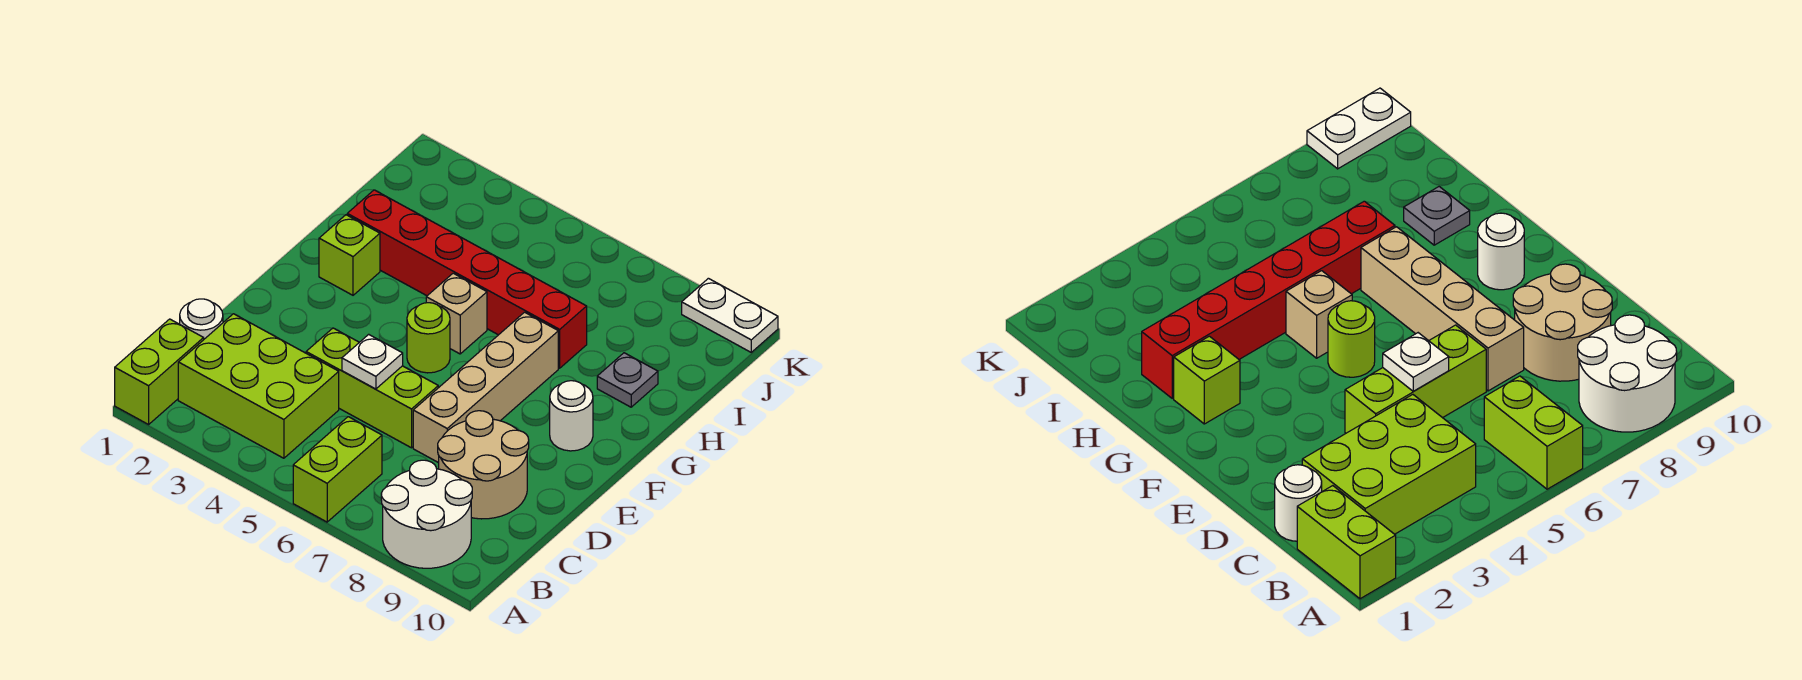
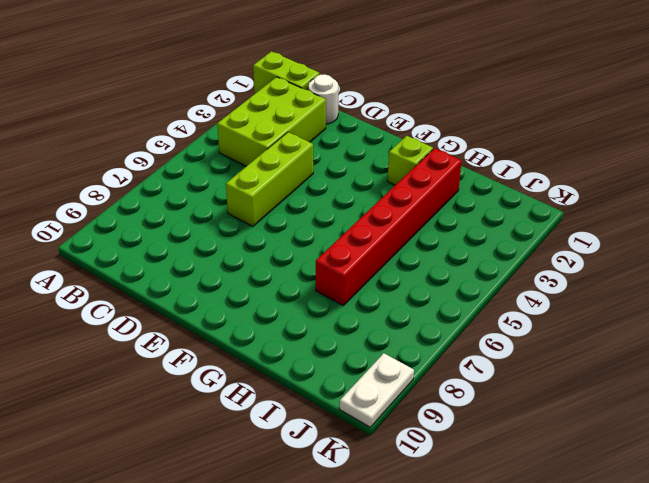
none -> lime brick A6:B6 level 1
none -> white round brick A8:B9 level 1
none -> tan round brick C8:D9 level 1

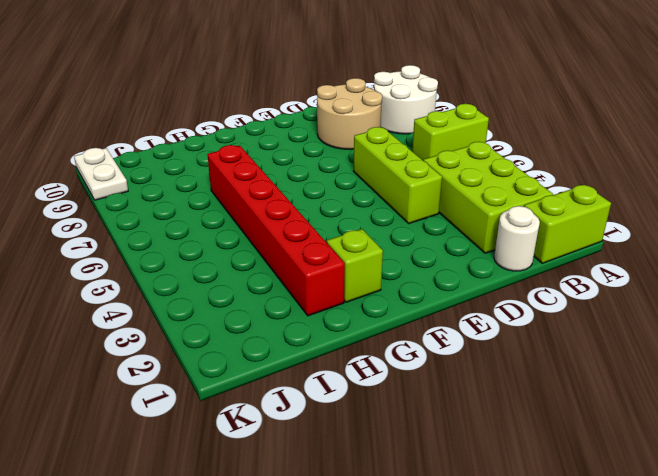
none -> tan brick D7:G7 level 1
none -> lime round brick F5 level 1
none -> white round brick F9 level 1

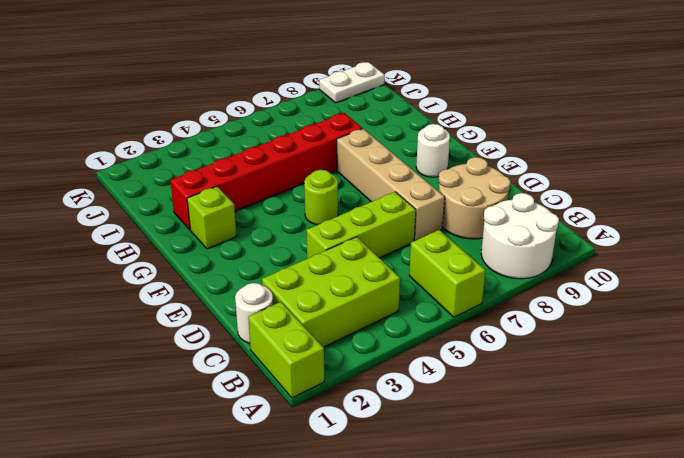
none -> tan brick G5 level 1
none -> grey plate H9 level 1
none -> white plate D5 level 2

